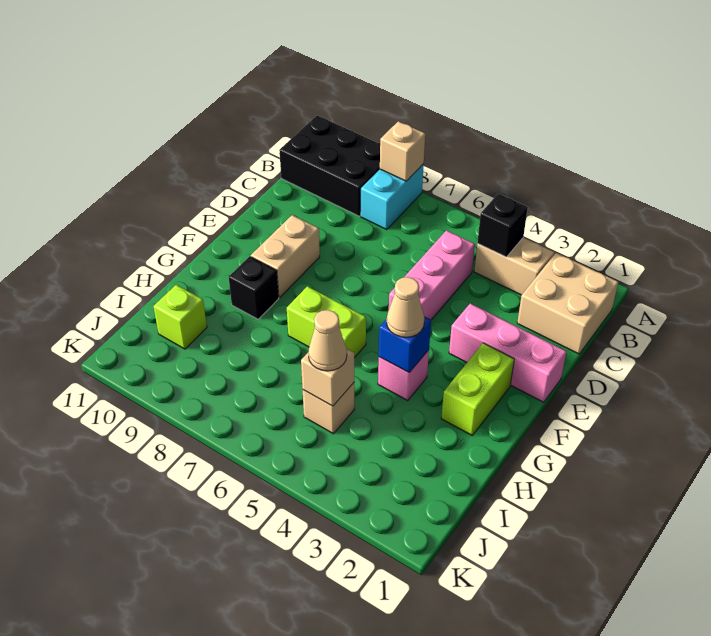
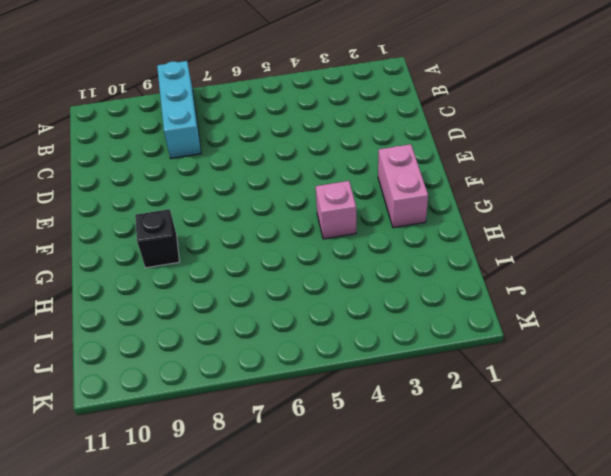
cyan brick A8:C8 level 1 -> cyan brick A8:B8 level 1
pink brick F2:G2 level 1 -> lime brick F2:G2 level 1
none -> black brick A9:B11 level 1
none -> tan brick B1:C2 level 1
none -> tan brick B3:B4 level 1

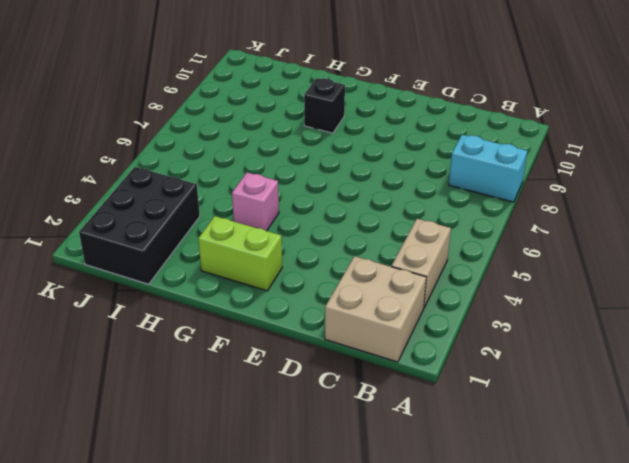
black brick I1:J3 level 1 -> black brick A9:B11 level 1
none -> pink brick C5:E5 level 1
none -> pink brick E1:E3 level 1
none -> tan brick E9:F9 level 1

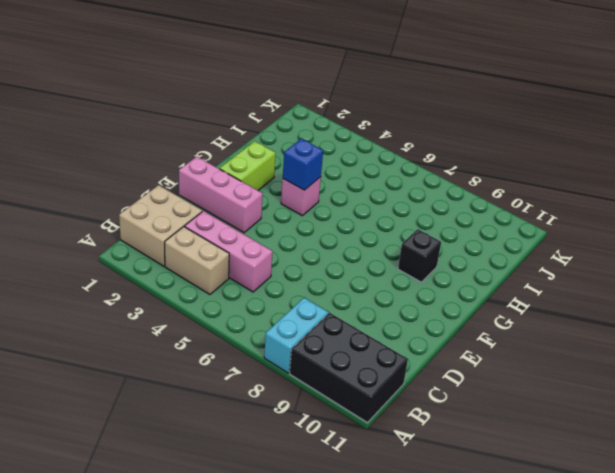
pink brick C3:C5 level 1 -> pink brick C5:E5 level 1
none -> tan brick E9:F9 level 1
none -> lime brick G6:G7 level 1
none -> tan brick I5 level 1

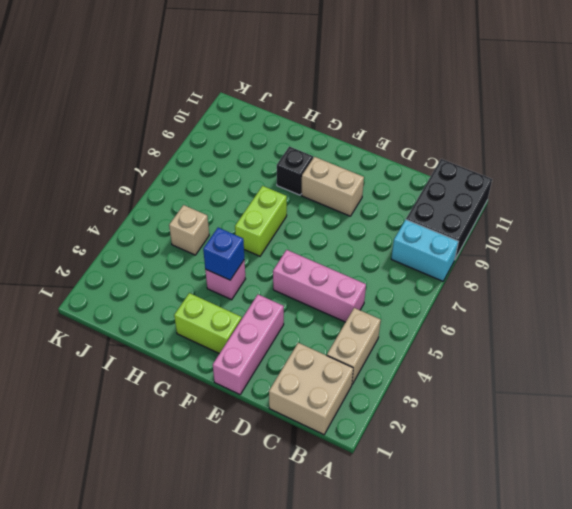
none -> lime brick I10 level 1
none -> tan brick A8 level 2
none -> black brick B4 level 2

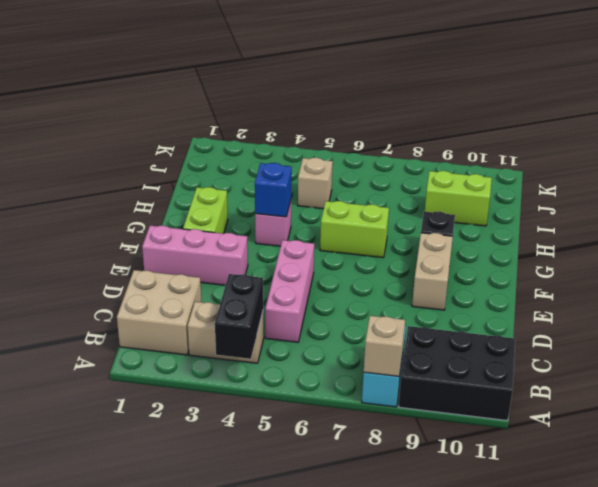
black brick A4:B4 level 2 -> black brick B4 level 2
lime brick I9:I10 level 1 -> lime brick I10 level 1
none -> tan brick I5 level 2
none -> tan cone G4 level 3
none -> tan cone I5 level 3

